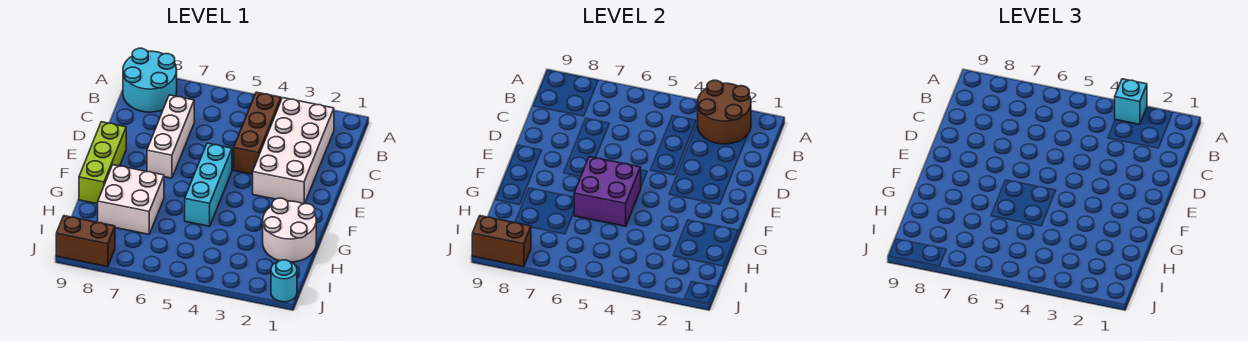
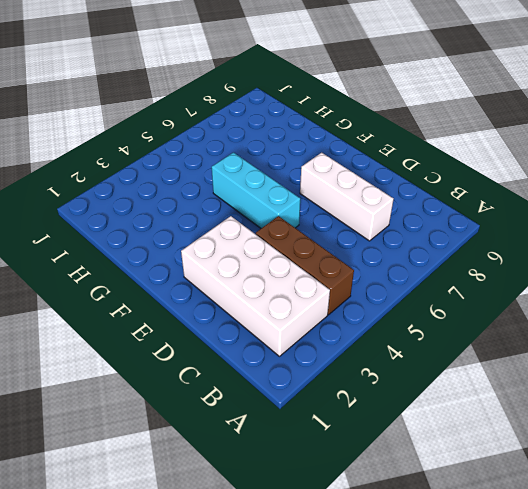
none -> cyan round brick A8:B9 level 1
none -> lime brick E9:G9 level 1
none -> white round brick G1:H2 level 1

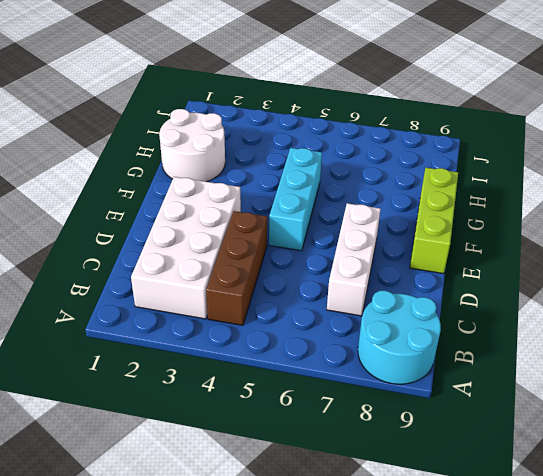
none -> white brick G7:H8 level 1
none -> cyan round brick J1 level 1
none -> brown brick J8:J9 level 1

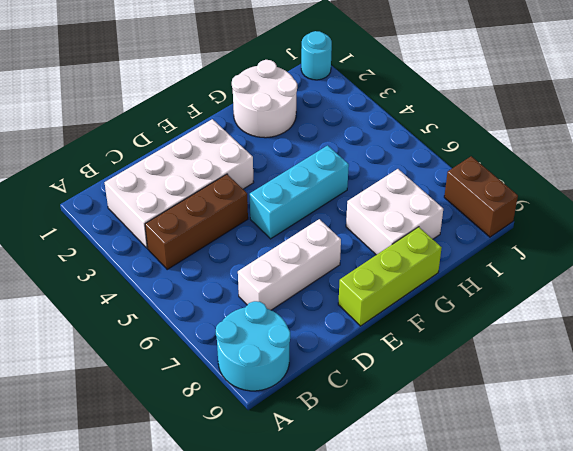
none -> brown round brick A2:B3 level 2
none -> purple brick F5:G6 level 2
none -> brown brick J8:J9 level 2

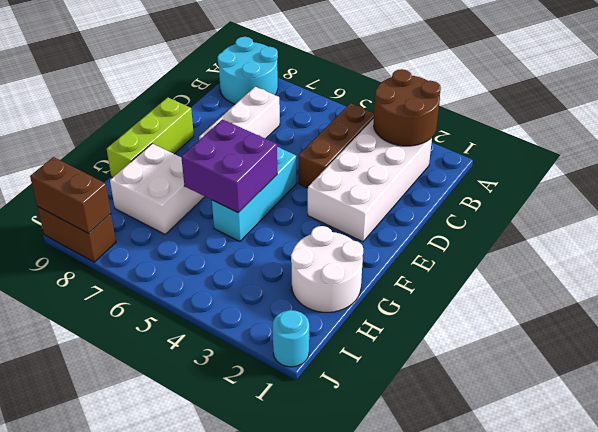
none -> cyan brick A3 level 3

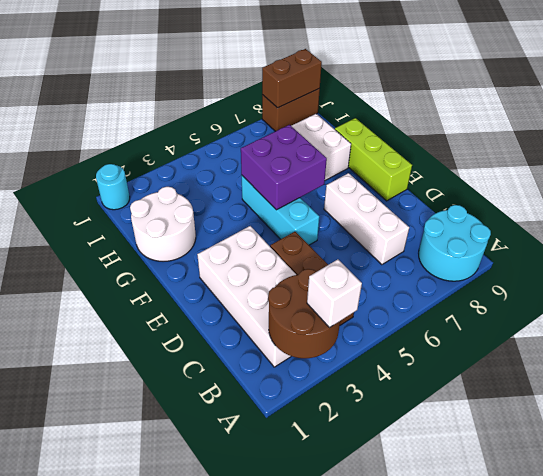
white brick A3 level 3 -> cyan brick A3 level 3

